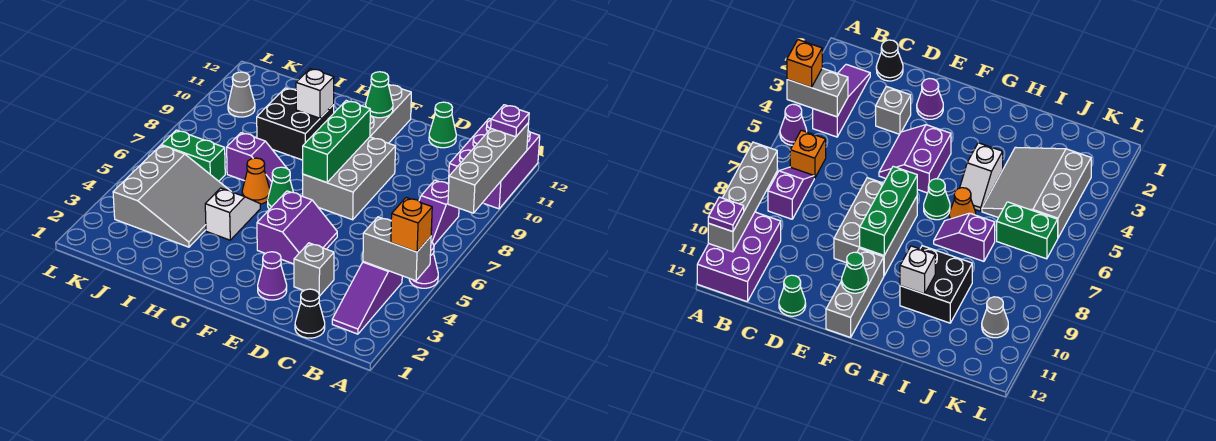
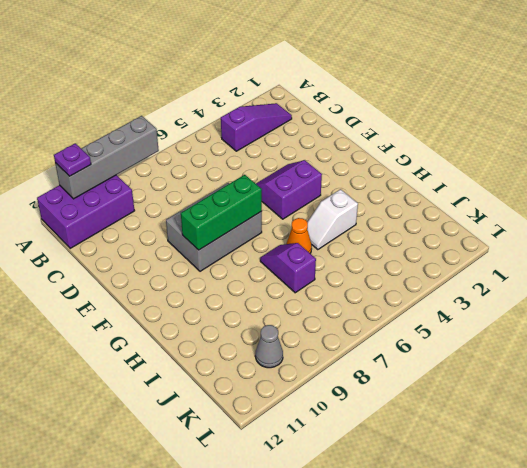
none -> purple cone A5 level 1
none -> orange brick B6 level 1
none -> purple slope B7:B8 level 1 top 8

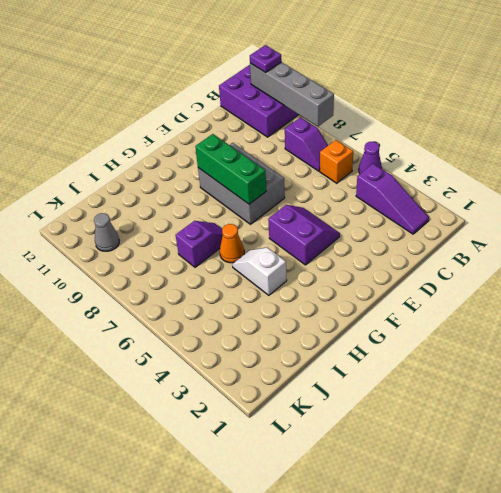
none -> black cone C1 level 1
none -> grey brick D3 level 1
none -> green cone D12 level 1

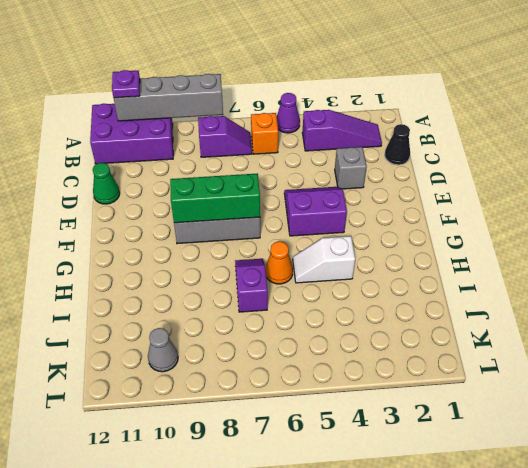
none -> purple cone E2 level 1
none -> grey brick F10:F12 level 1
none -> green cone G6 level 1

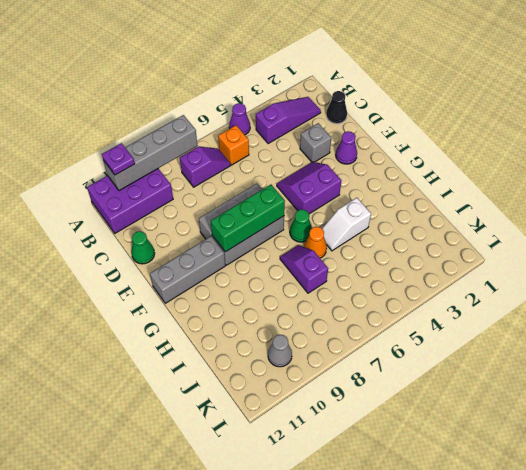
none -> black brick H9:I10 level 1
none -> grey slope I3:K5 level 1 top K
none -> green brick J6:K6 level 1

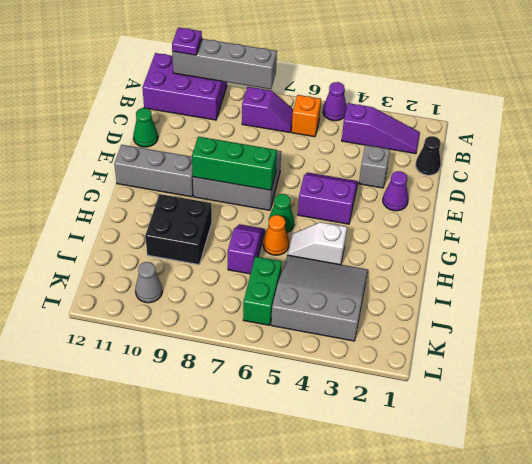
none -> grey brick A4:B4 level 2
none -> green cone F11 level 2
none -> white brick H10 level 2

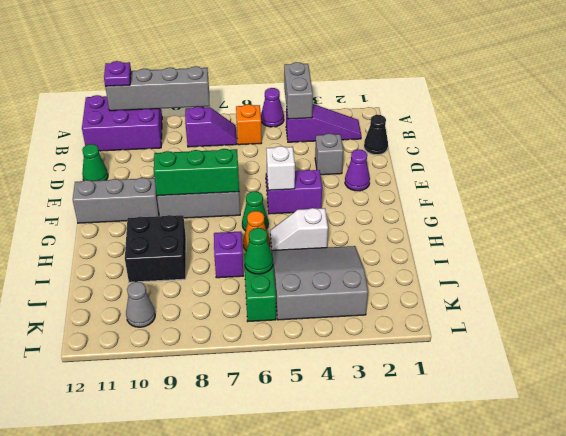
white brick F5 level 2 -> white brick H10 level 2
green cone J6 level 2 -> green cone F11 level 2
none -> orange brick A4 level 3

